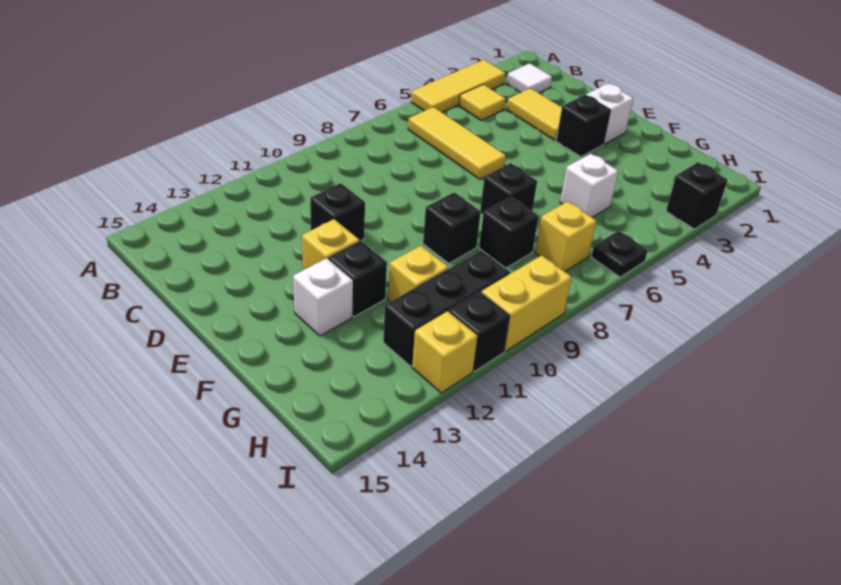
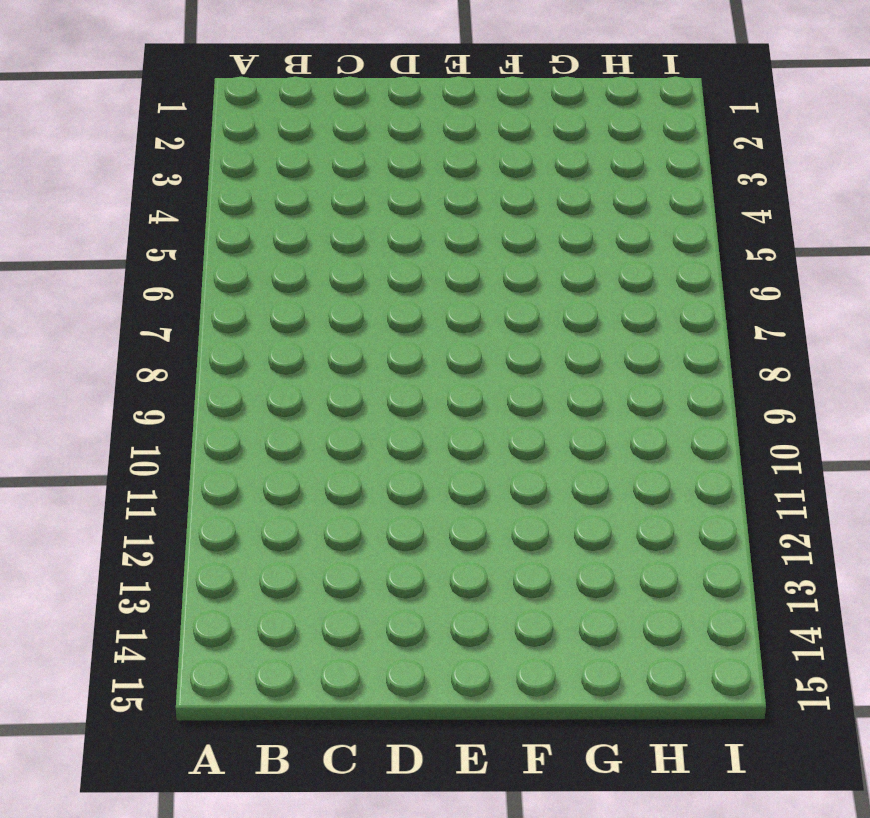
none -> yellow tile A3:A5 level 1
none -> white tile B2 level 1
none -> yellow tile B4 level 1

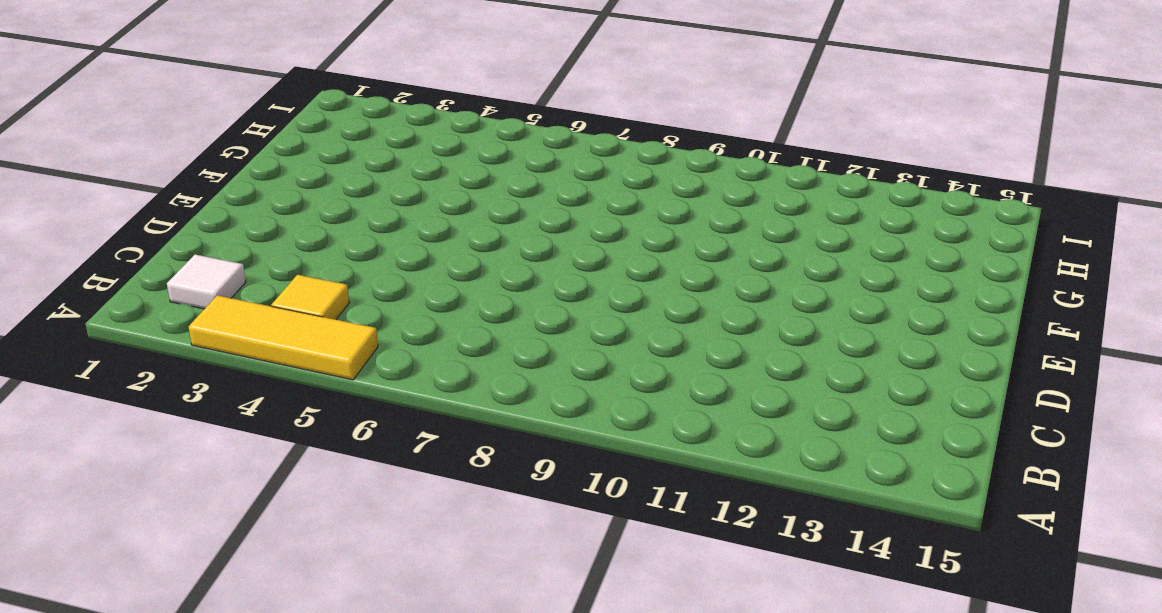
none -> yellow tile B6:D6 level 1
none -> yellow tile C3:D3 level 1
none -> black brick D11 level 1

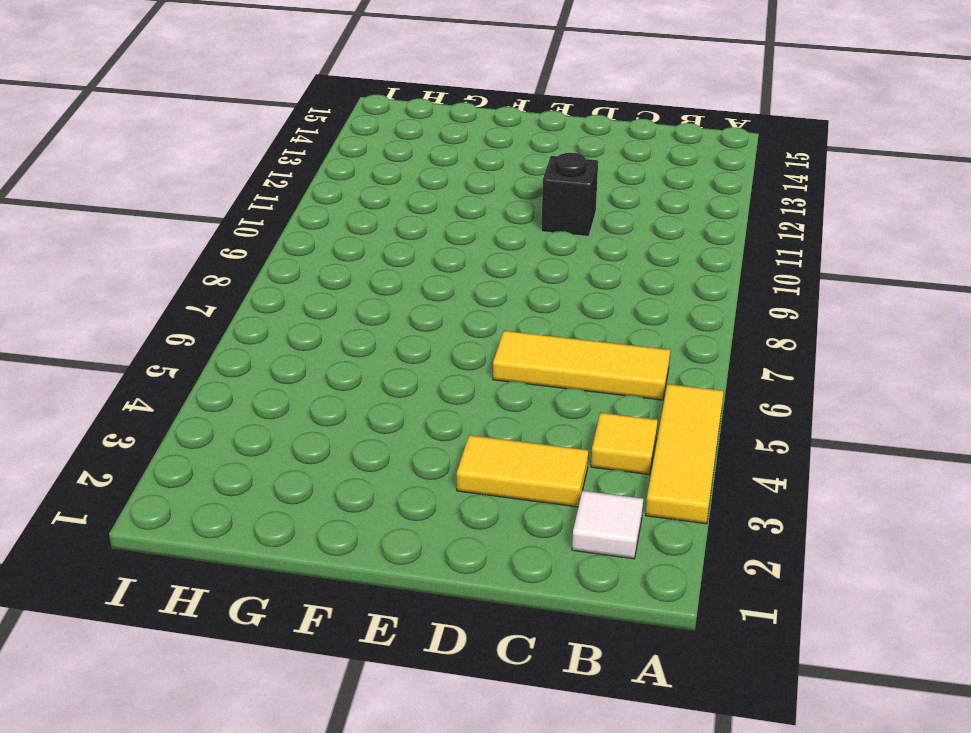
none -> white brick E2 level 1
none -> black brick E3 level 1
none -> yellow brick E12 level 1

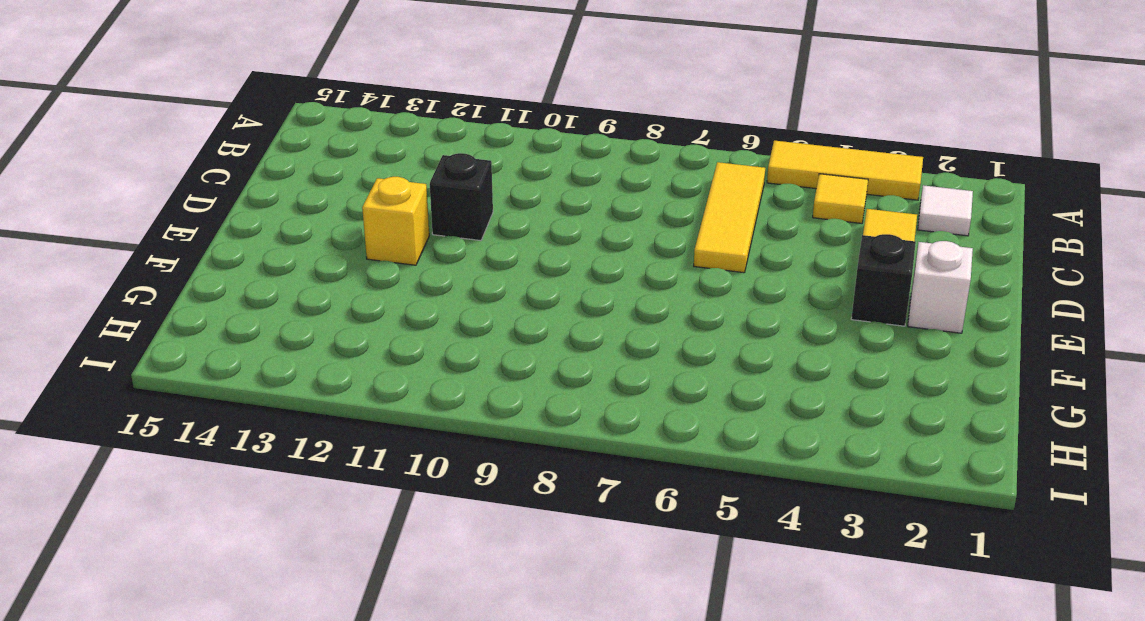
none -> black brick F7 level 1
none -> black brick F9 level 1
none -> black brick F12 level 1

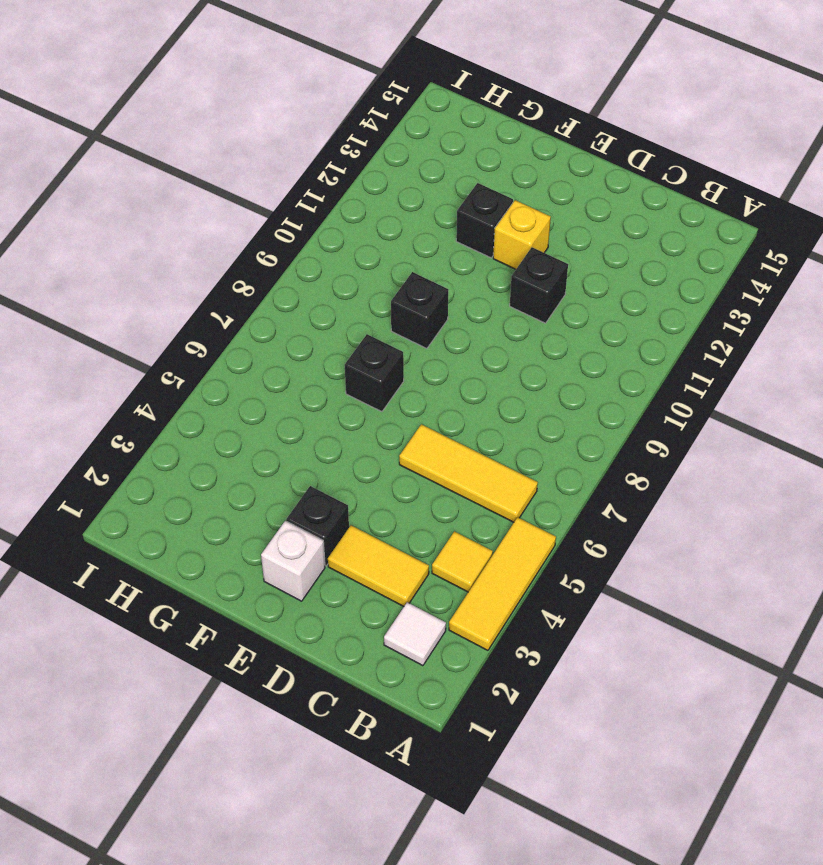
none -> white brick F13 level 1
none -> white brick G5 level 1
none -> black brick G8 level 1

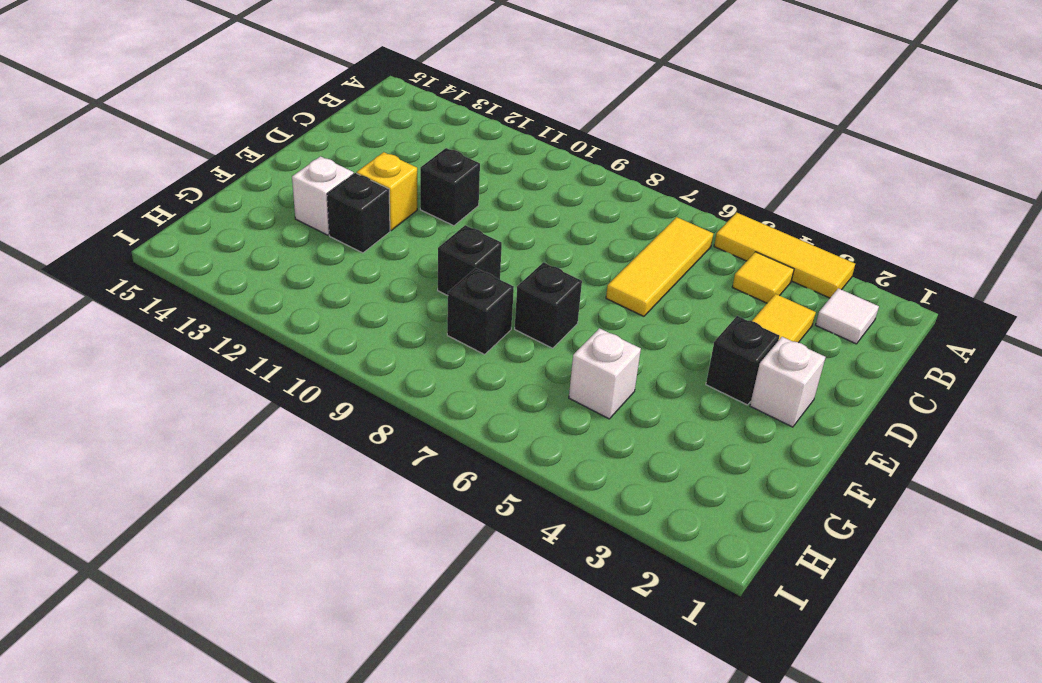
none -> yellow brick G11 level 1
none -> yellow brick H7 level 1
none -> black brick H10:H12 level 1

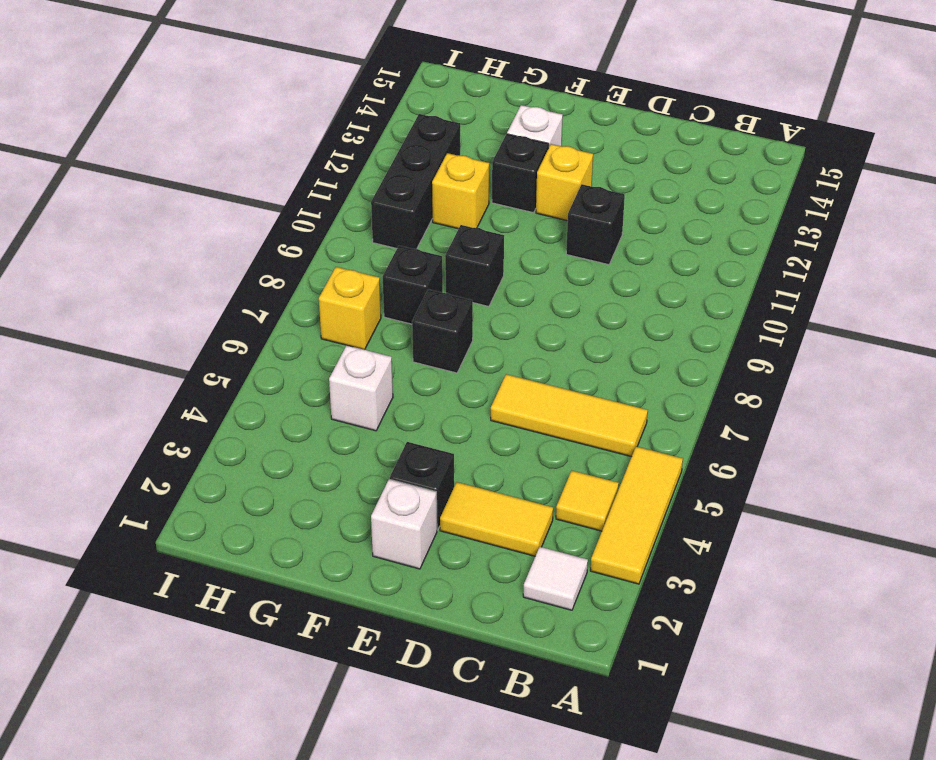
none -> black brick I3 level 1
none -> black plate I6 level 1
none -> yellow brick I9:I10 level 1

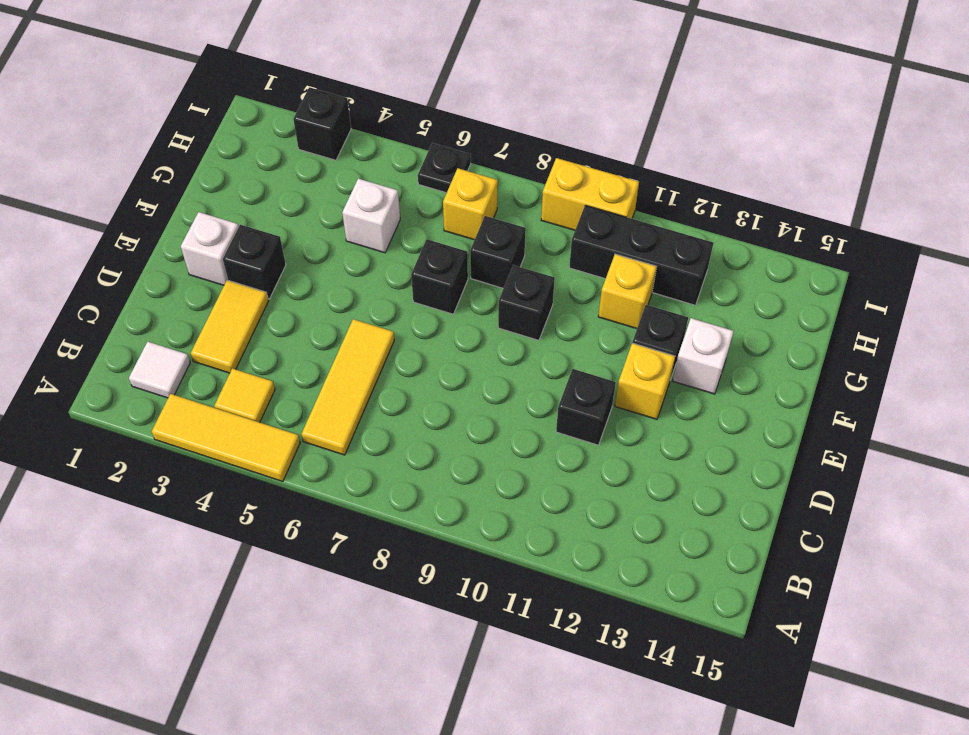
none -> black brick I11 level 1
none -> yellow brick I12 level 1

